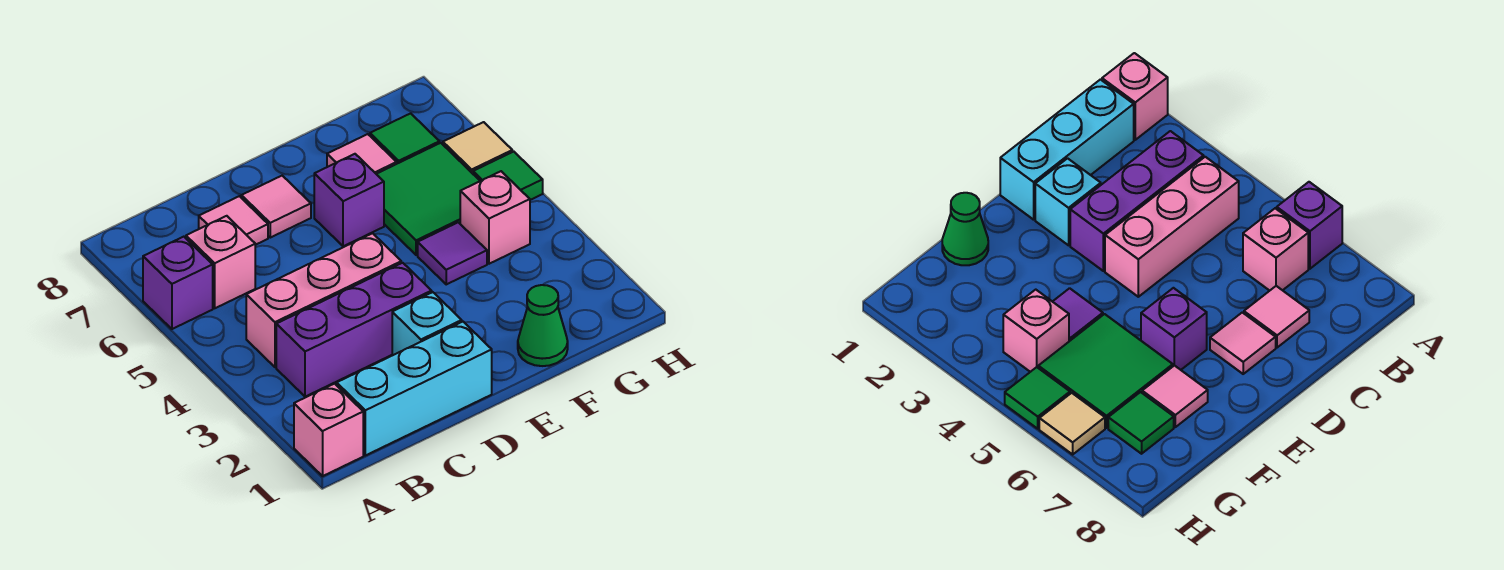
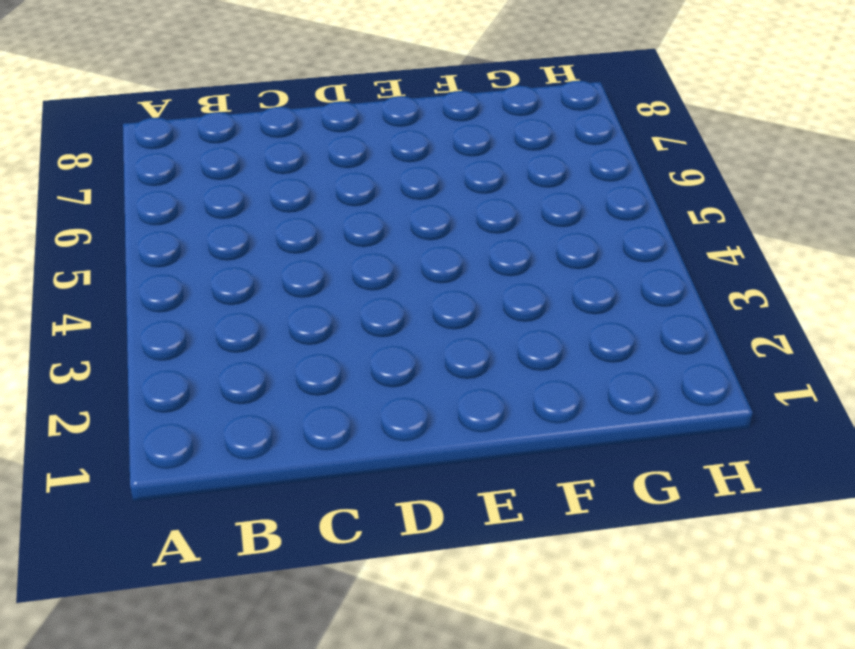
none -> pink brick A1 level 1
none -> purple brick A6 level 1
none -> cyan brick B1:D1 level 1

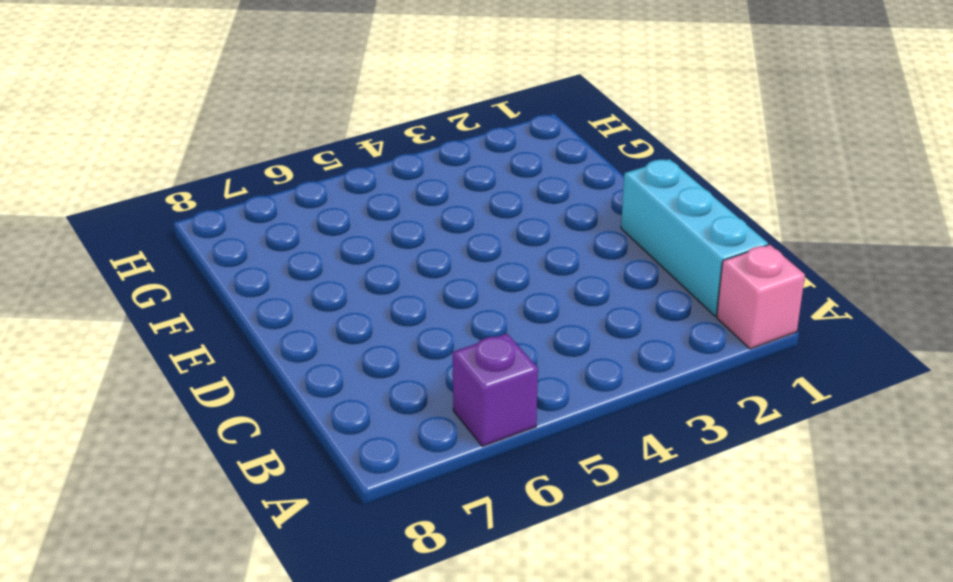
none -> purple brick B3:D3 level 1
none -> pink brick B4:D4 level 1
none -> pink brick B6 level 1

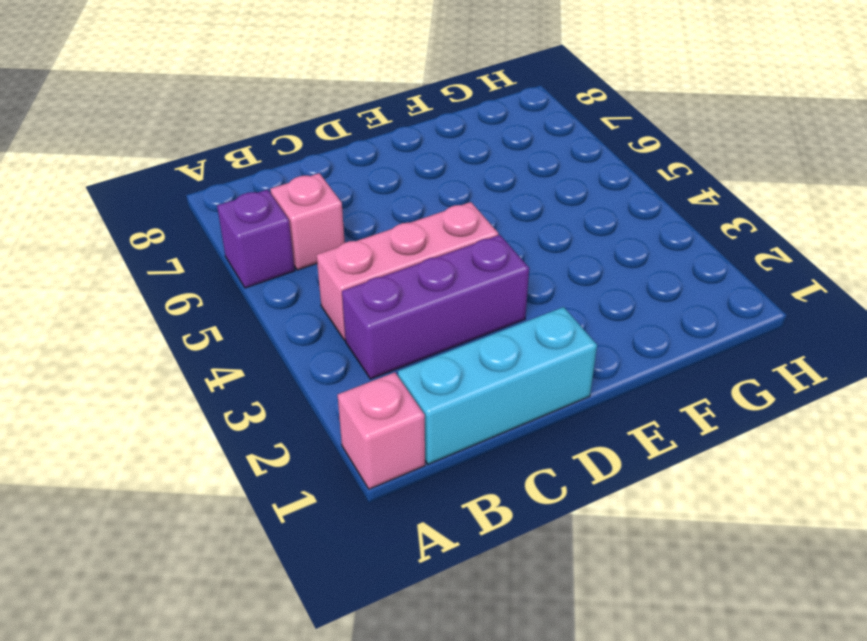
none -> pink tile C7 level 1
none -> cyan brick D2 level 1
none -> pink tile D7 level 1

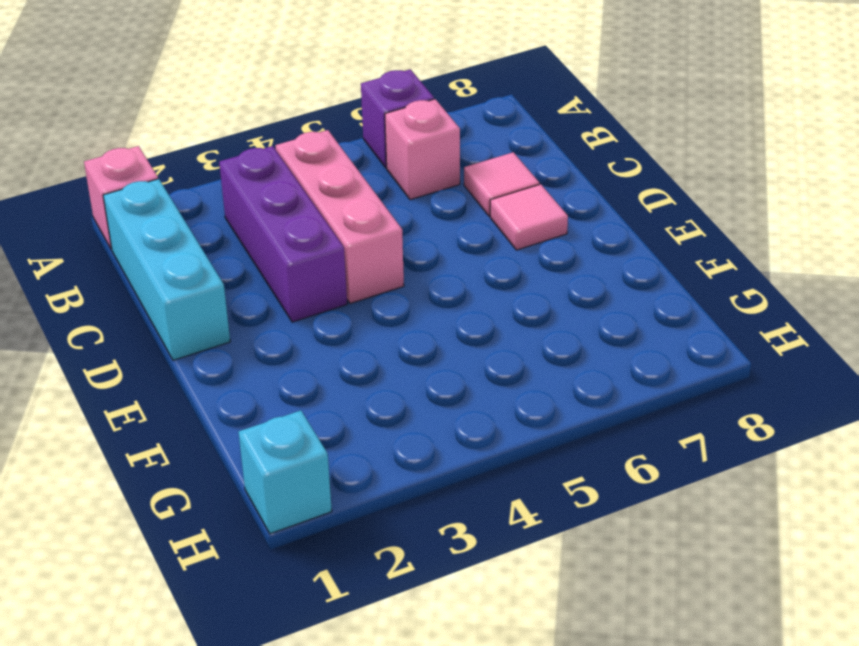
cyan brick H1 level 1 -> cyan brick D2 level 1
none -> purple brick E6 level 1
none -> green cone F1 level 1
none -> purple tile F4 level 1

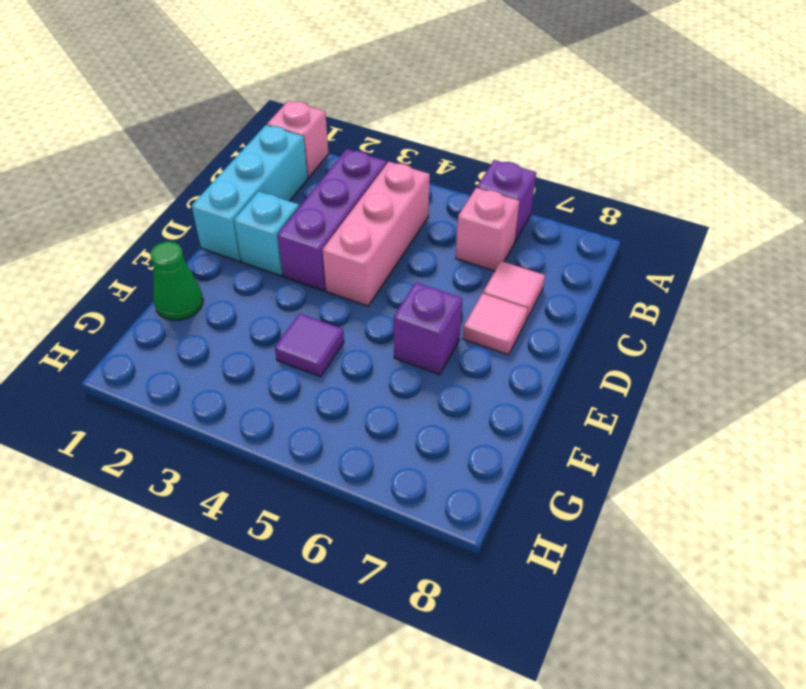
none -> green tile F5:G6 level 1
none -> pink tile F7 level 1
none -> pink brick G4 level 1

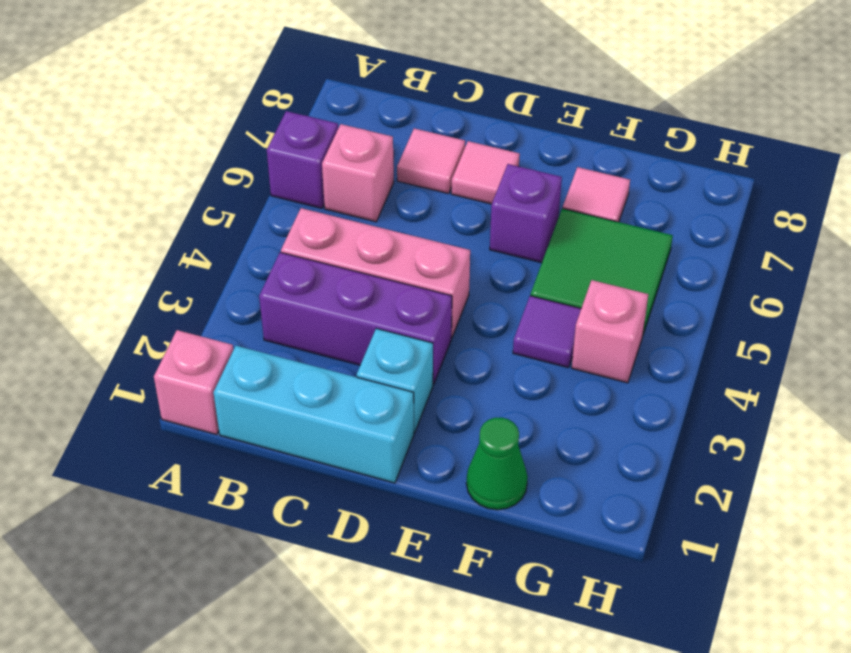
none -> green tile G7 level 1
none -> green tile H5 level 1
none -> tan tile H6 level 1

